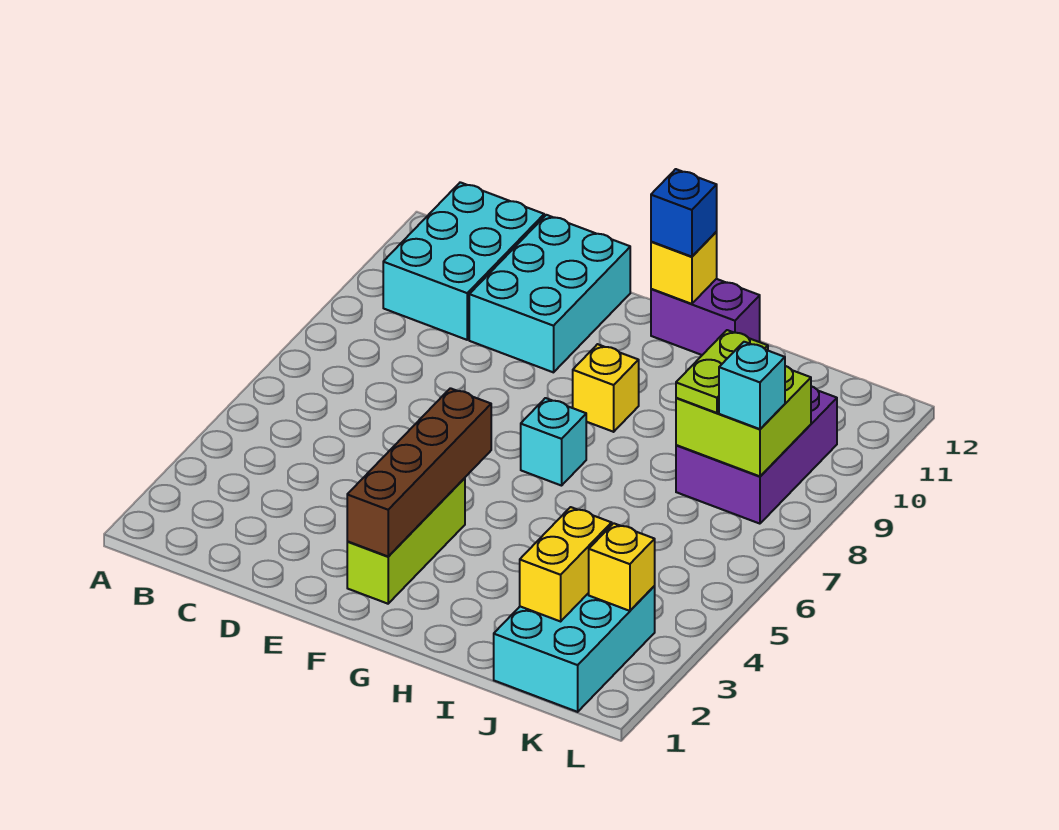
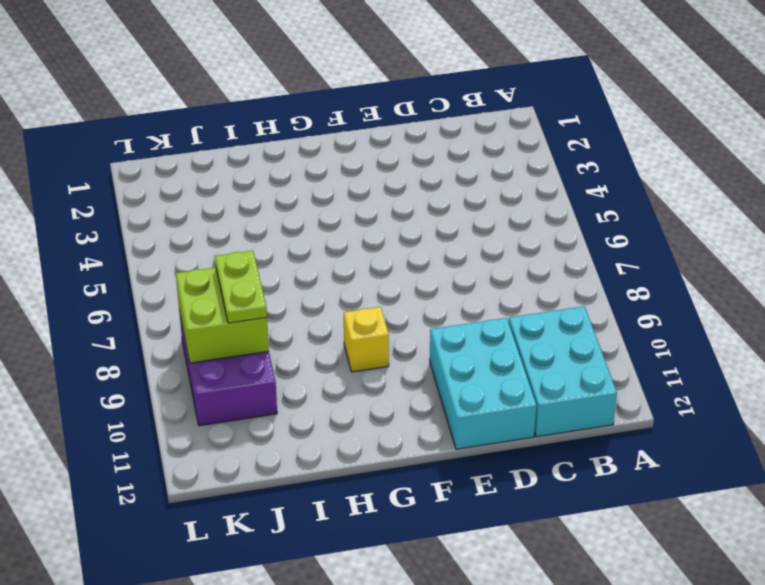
none -> lime brick F2:F4 level 1
none -> cyan brick G7 level 1
none -> purple brick G12:H12 level 1

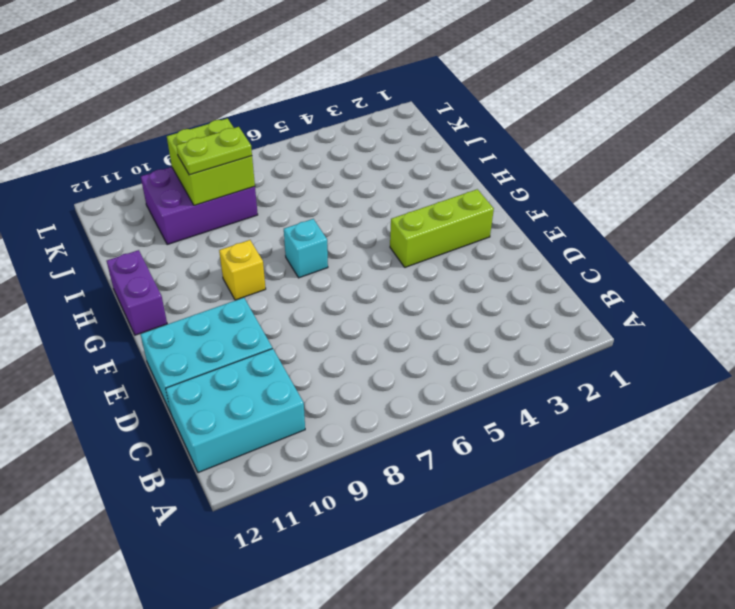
none -> cyan brick J1:K3 level 1
none -> brown brick F2:F5 level 2
none -> yellow brick G12 level 2

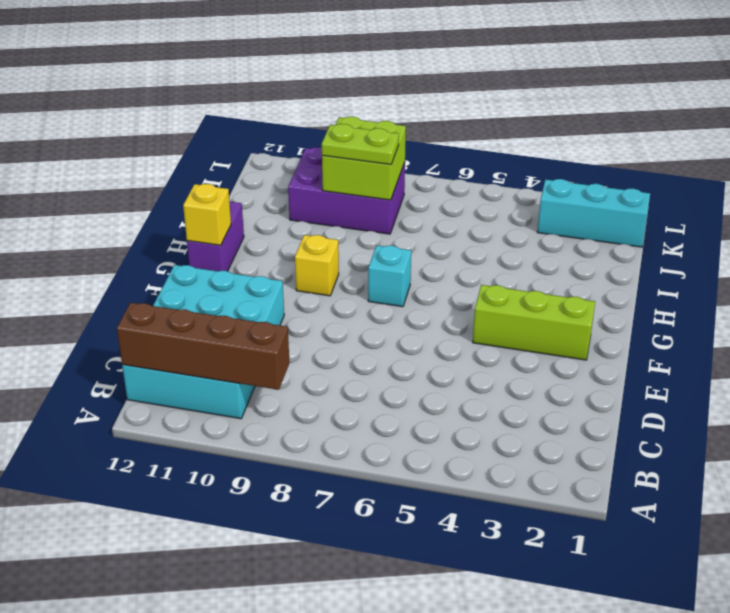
brown brick B9:B12 level 2 -> brown brick F2:F5 level 2
cyan brick K1:K3 level 1 -> cyan brick J1:K3 level 1
none -> yellow brick J2:J3 level 2
none -> yellow brick K3 level 2
none -> blue brick G12 level 3

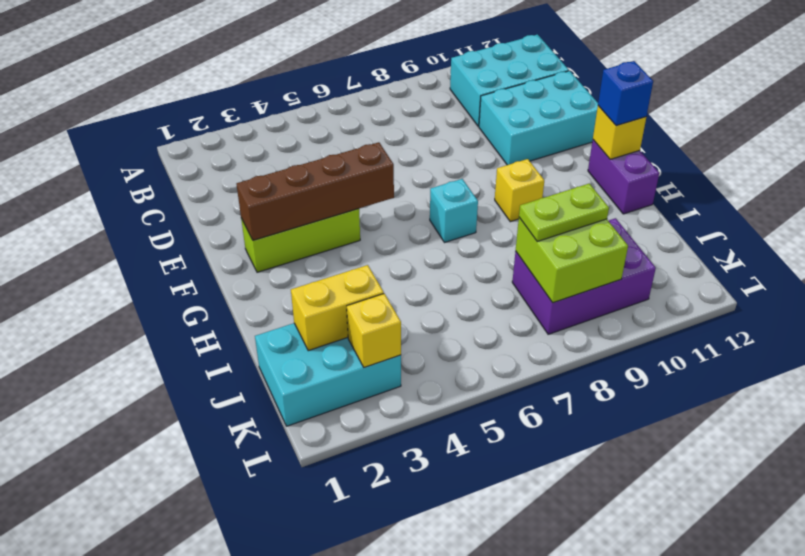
none -> cyan brick K8 level 3

